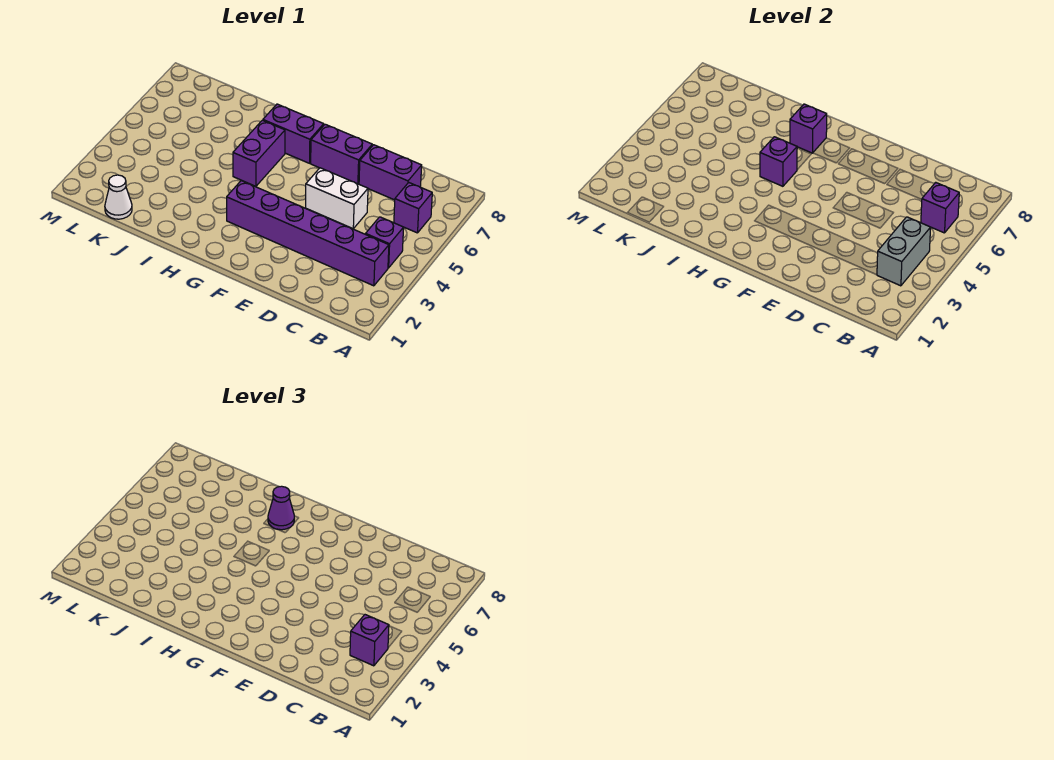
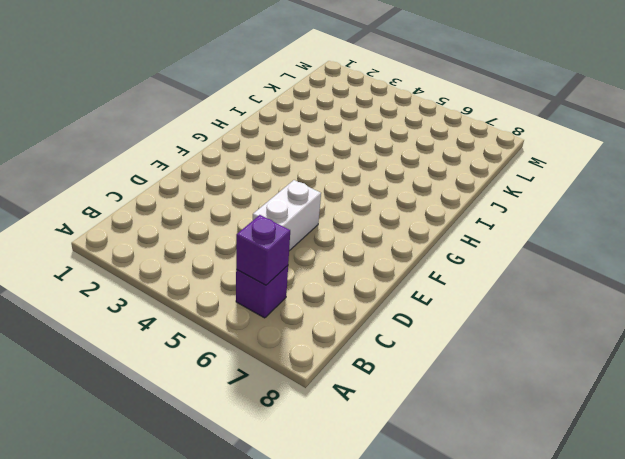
none -> purple brick B3:G3 level 1
none -> purple brick B4 level 1
none -> purple brick C7:D7 level 1

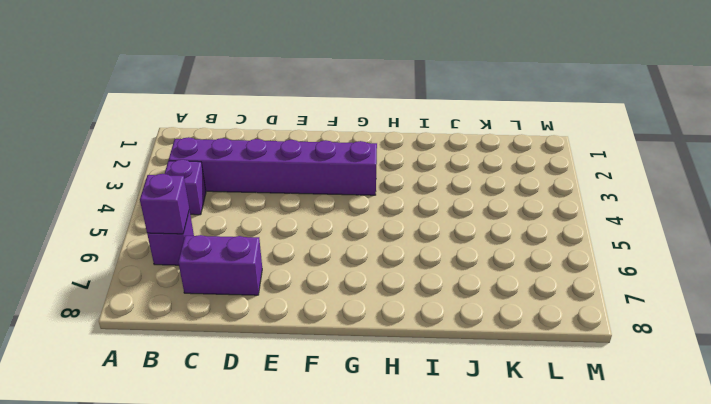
none -> white brick D5:E5 level 1
none -> purple brick E7:F7 level 1
none -> purple brick G7:H7 level 1

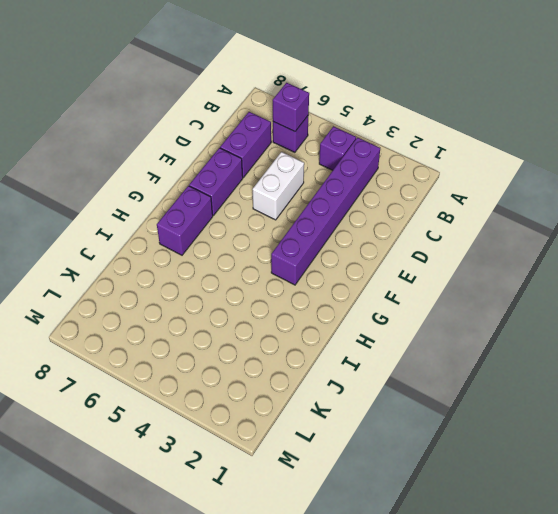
none -> purple brick H5:H6 level 1
none -> white cone K1 level 1
none -> grey brick B3:B4 level 2

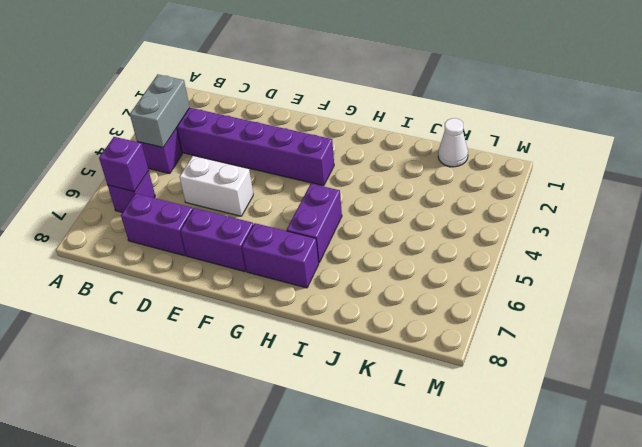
none -> purple brick H5 level 2
none -> purple brick H7 level 2
none -> purple brick B3 level 3

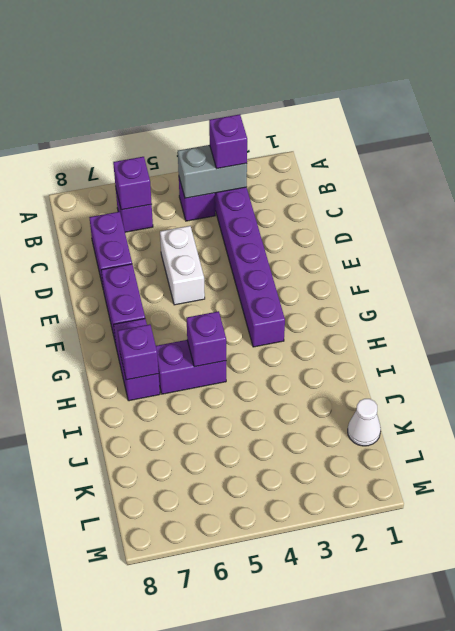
none -> purple cone H7 level 3

